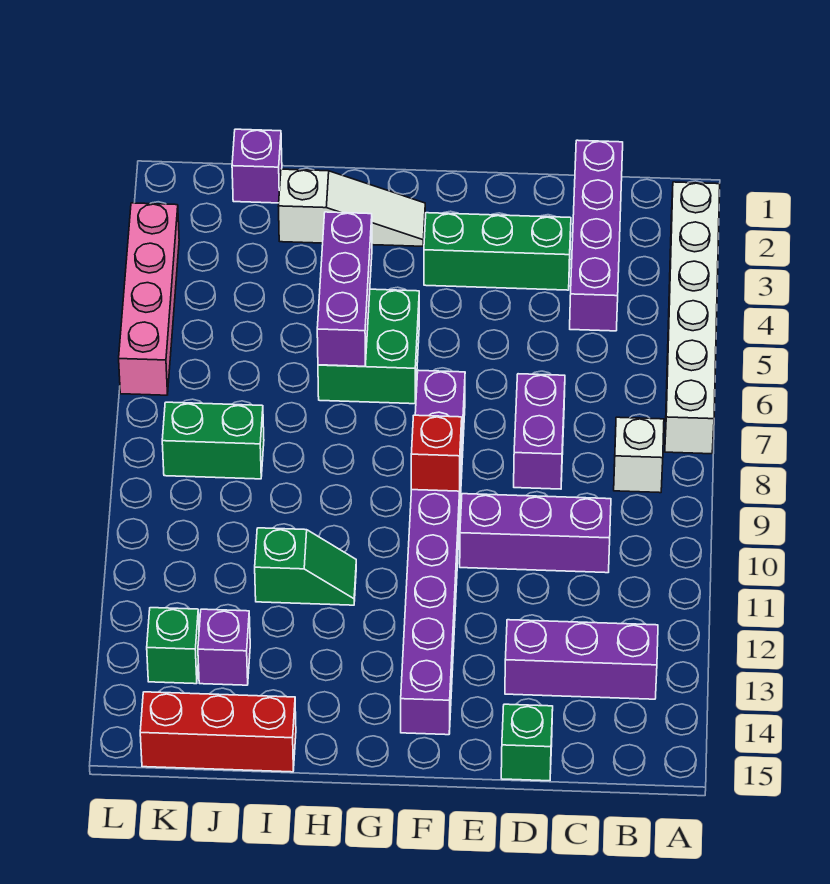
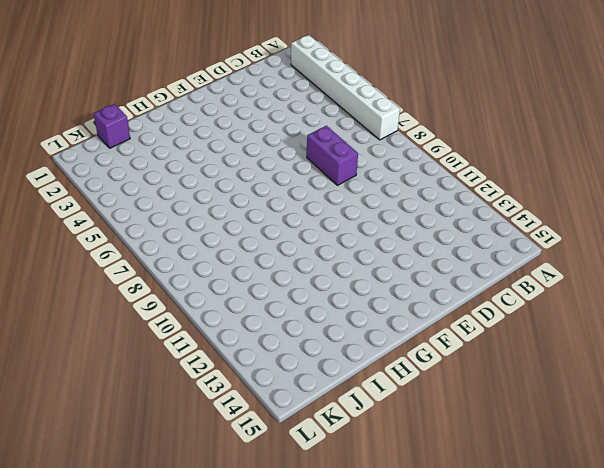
none -> white brick B8 level 1
none -> purple brick B13:D13 level 1
none -> purple brick C1:C4 level 1

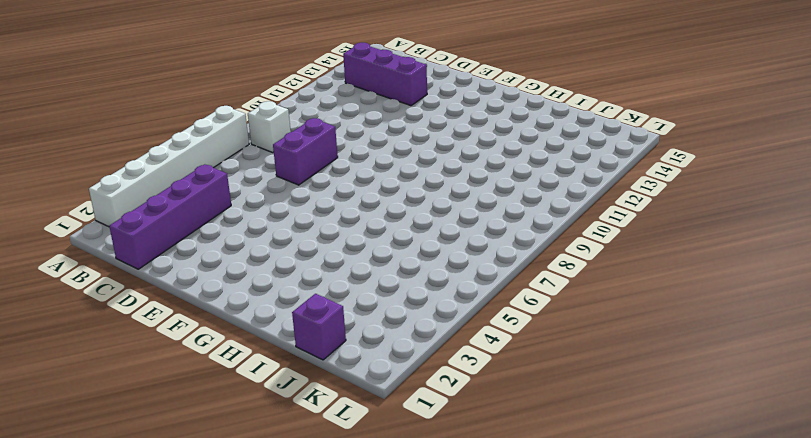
none -> purple brick C10:E10 level 1
none -> green brick D3:F3 level 1
none -> green brick D15 level 1

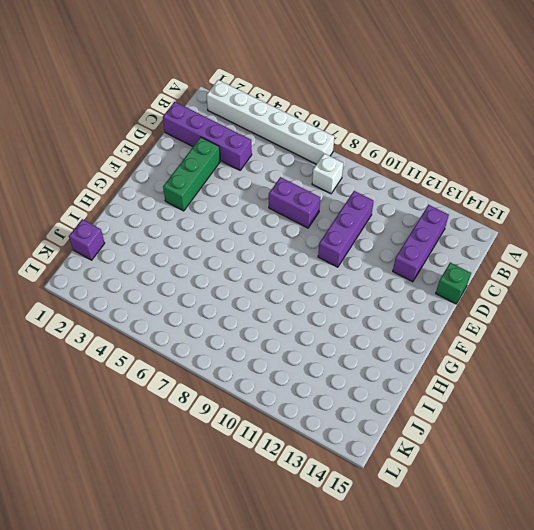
none -> purple brick F7:F14 level 1
none -> white slope G2:I2 level 1 top I
none -> green brick G5:H6 level 1

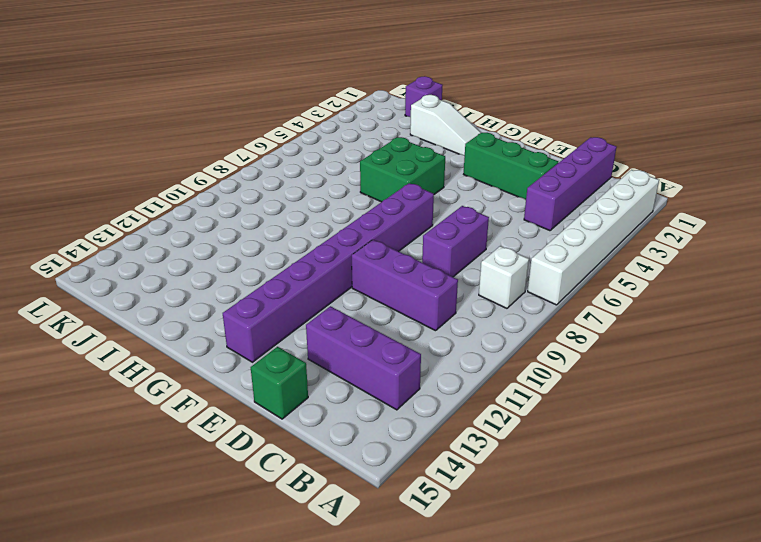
none -> green slope H11:I11 level 1 top I
none -> red brick I15:K15 level 1
none -> green brick J8:K8 level 1

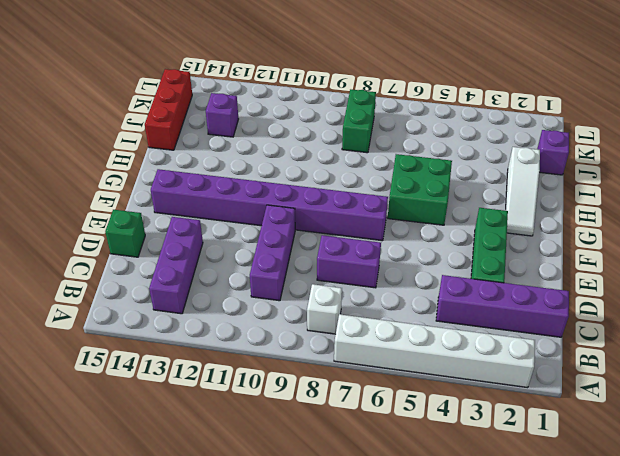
none -> green slope H11:I11 level 1 top I
none -> green brick K13 level 1
none -> pink brick L3:L6 level 1

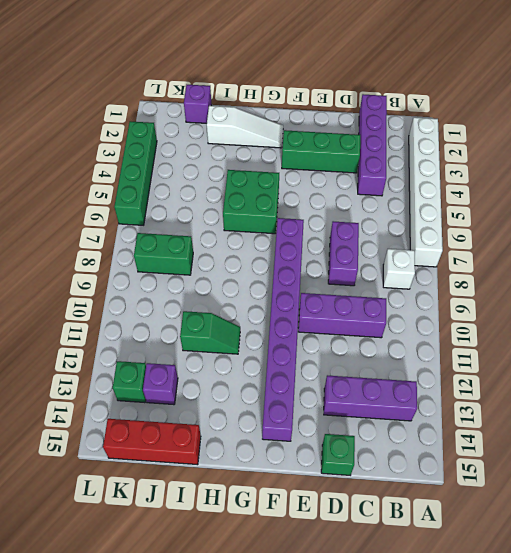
green brick L3:L6 level 1 -> pink brick L3:L6 level 1
none -> red brick F9 level 2
none -> purple brick H4:H6 level 2

